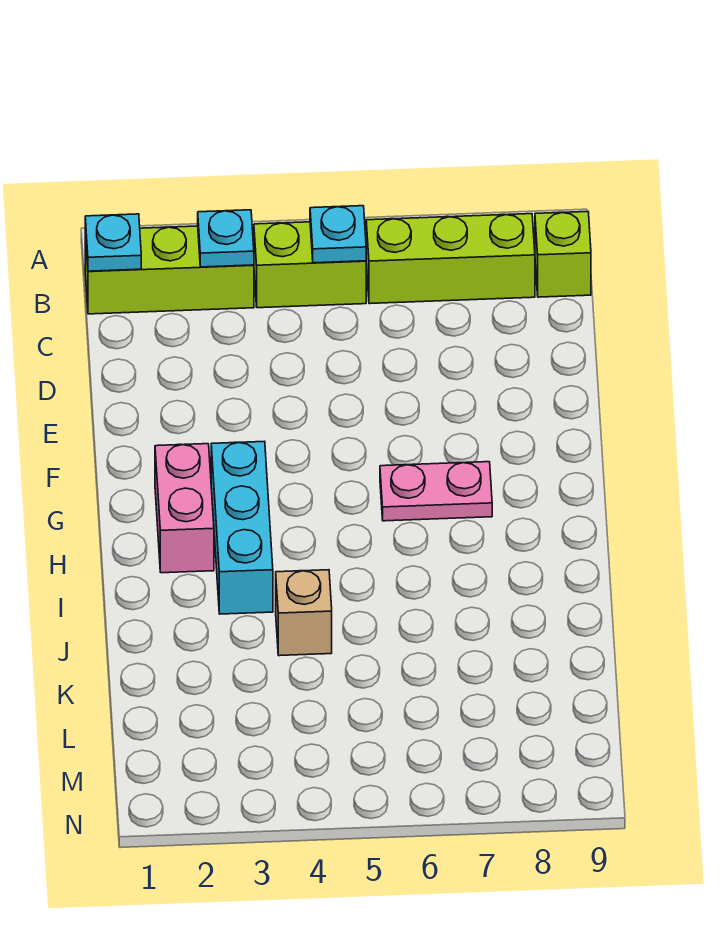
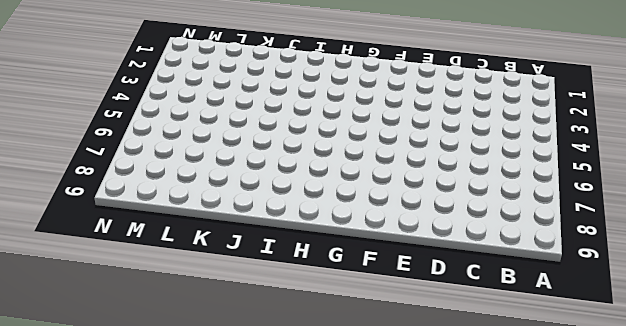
none -> lime brick B1:B3 level 1
none -> lime brick B4:B5 level 1

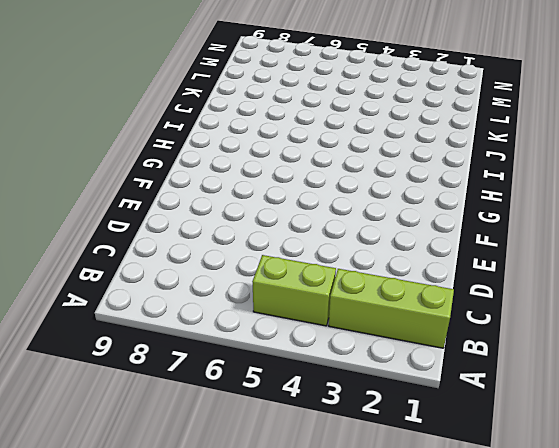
none -> lime brick B6:B8 level 1
none -> lime brick B9 level 1

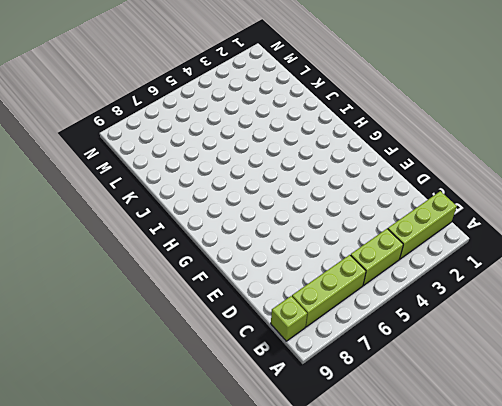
none -> pink brick G2:H2 level 1
none -> cyan brick G3:I3 level 1

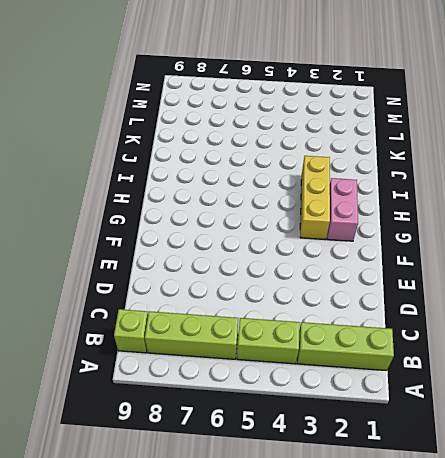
yellow brick G3:I3 level 1 -> cyan brick G3:I3 level 1
none -> pink plate G6:G7 level 1
none -> tan brick J4 level 1

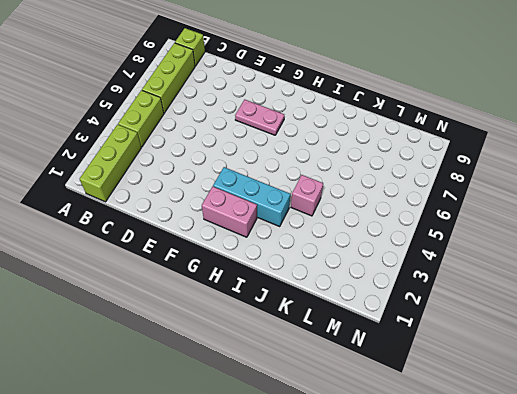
pink plate F7:G7 level 1 -> pink plate G6:G7 level 1
pink brick J4 level 1 -> tan brick J4 level 1
none -> cyan plate B1 level 2
none -> cyan plate B3 level 2

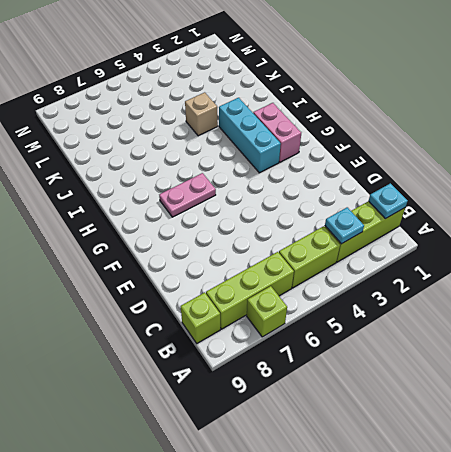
lime brick A7 level 1 -> none
none -> cyan plate B5 level 2

